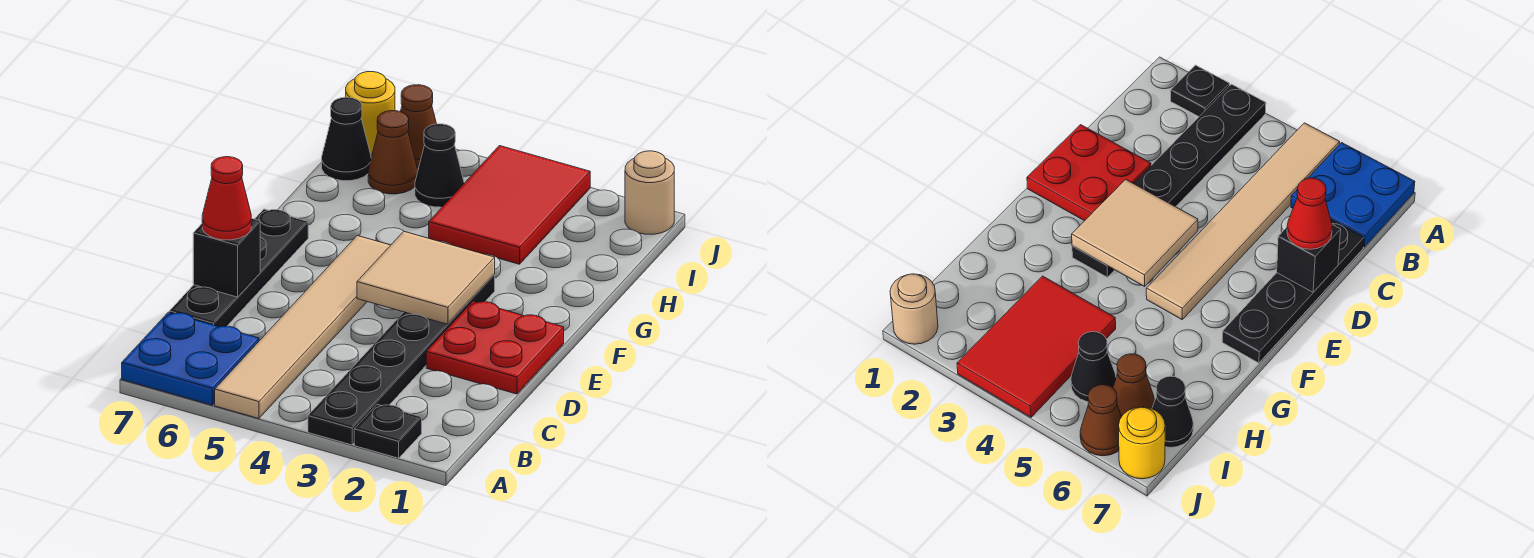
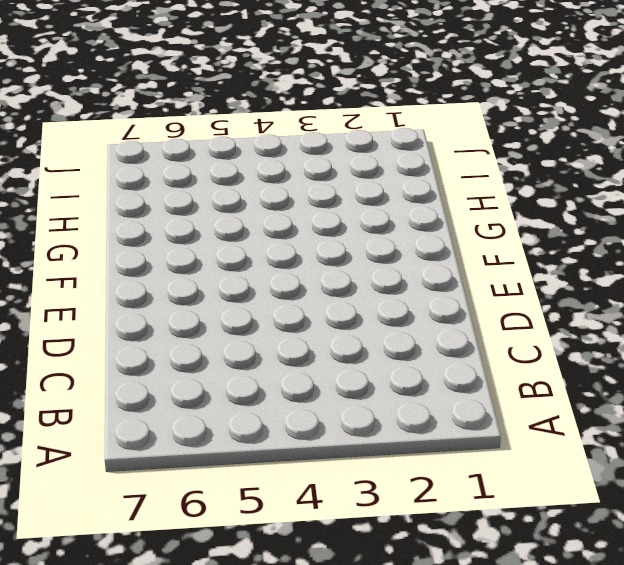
none -> black plate A2 level 1
none -> black plate A3:F3 level 1
none -> tan tile A5:F5 level 1

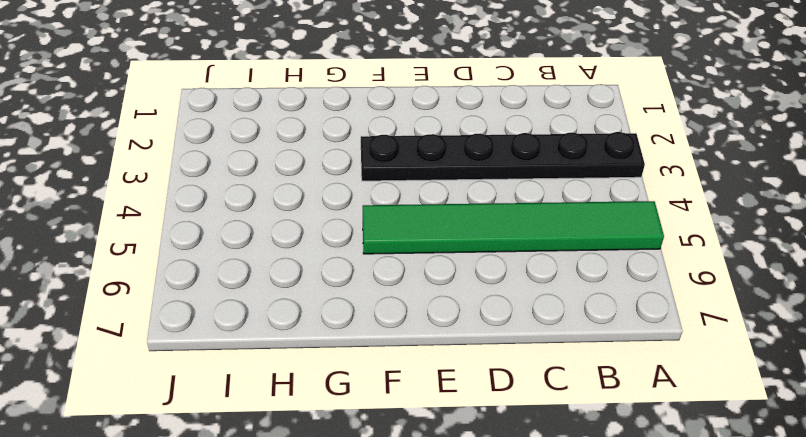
green tile A5:F5 level 1 -> tan tile A5:F5 level 1
none -> black plate A2 level 1
none -> blue plate A6:B7 level 1
none -> black plate C7:F7 level 1

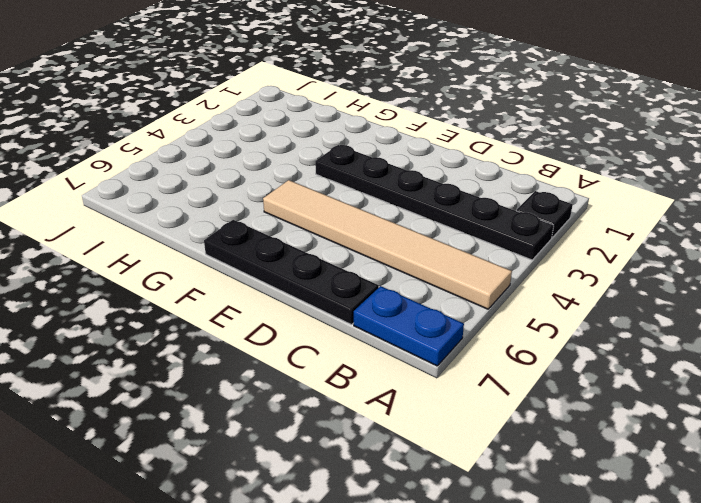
blue plate A7:B7 level 1 -> blue plate A6:B7 level 1
none -> red plate D1:E2 level 1
none -> red tile H3:J4 level 1
none -> black cone I5 level 1

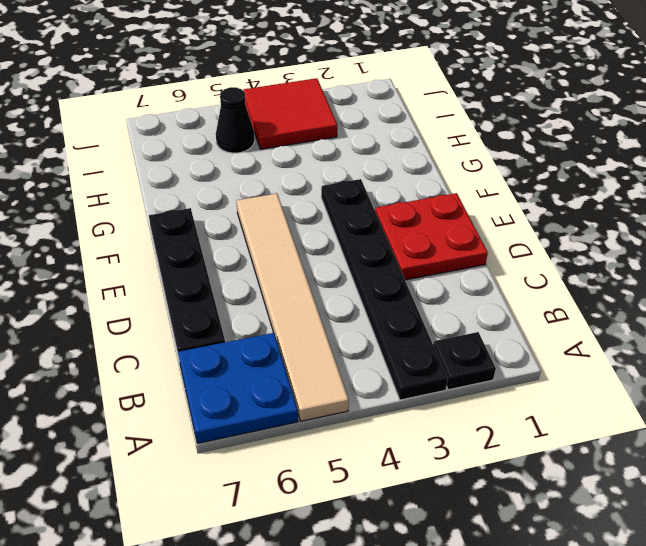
red tile I3:J4 level 1 -> red tile H3:J4 level 1
none -> brown cone I6 level 1
none -> black cone I7 level 1
none -> tan round brick J1 level 1

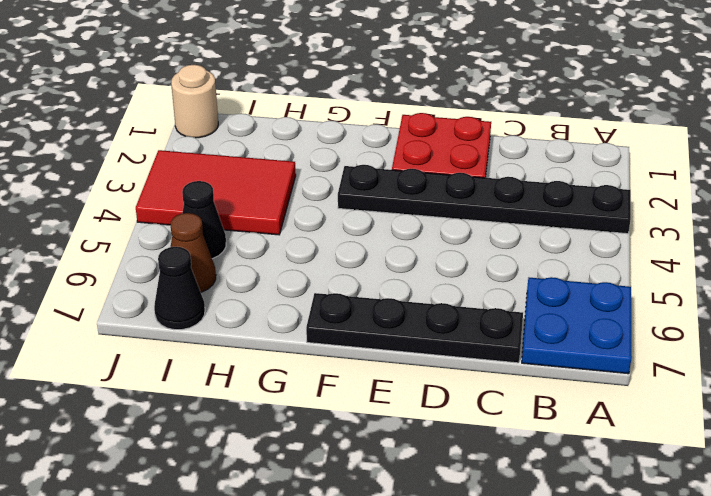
none -> black plate A2 level 1
none -> tan tile A5:F5 level 1
none -> brown cone J6 level 1

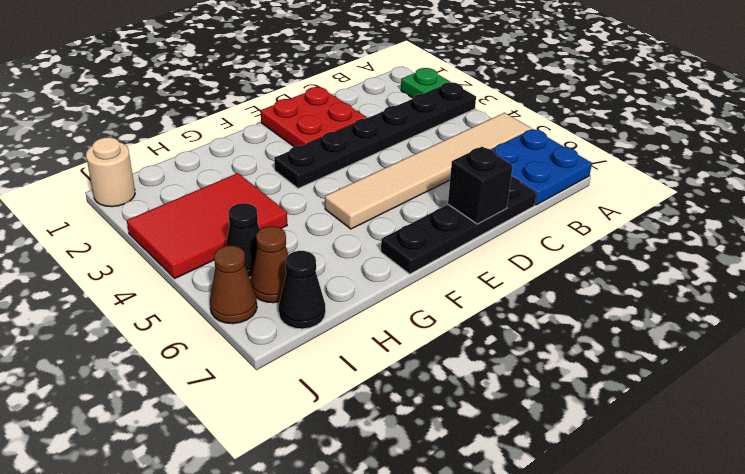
green plate A2 level 1 -> black plate A2 level 1
none -> yellow round brick J7 level 1
none -> tan tile E3:F4 level 2
none -> red cone D7 level 3

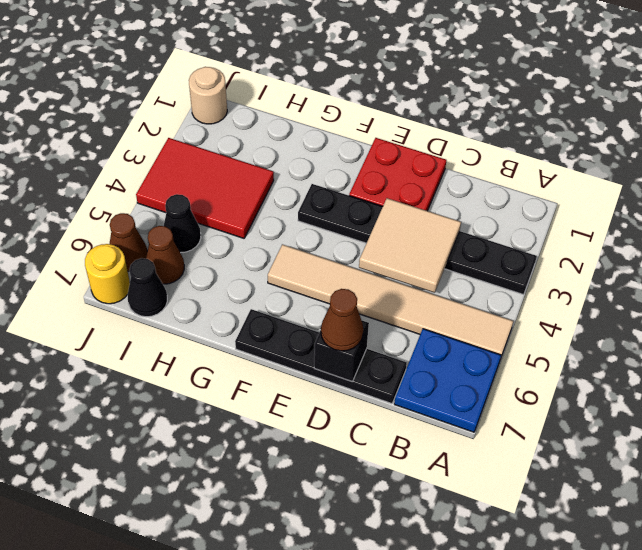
tan tile C3:D4 level 2 -> tan tile E3:F4 level 2
brown cone D7 level 3 -> red cone D7 level 3
none -> black plate A2 level 1

